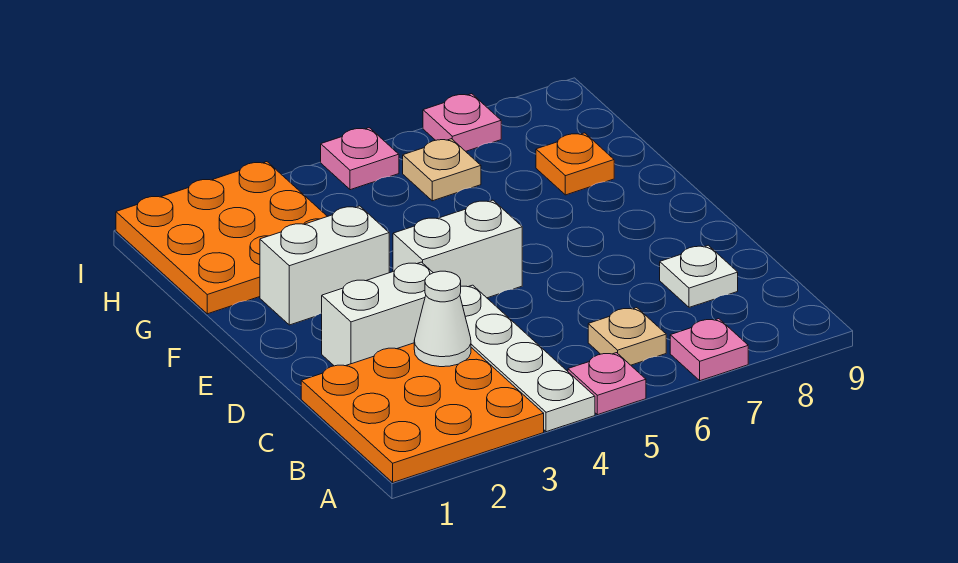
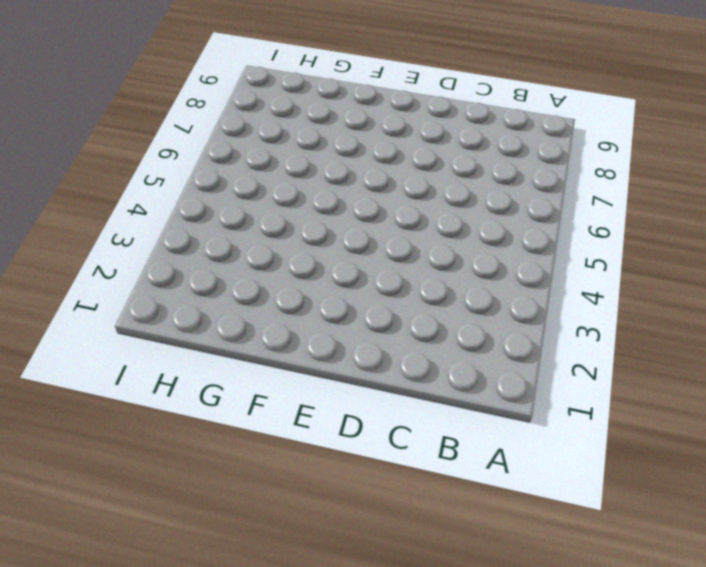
none -> orange plate A1:C3 level 1
none -> white plate A4:D4 level 1
none -> pink plate A5 level 1

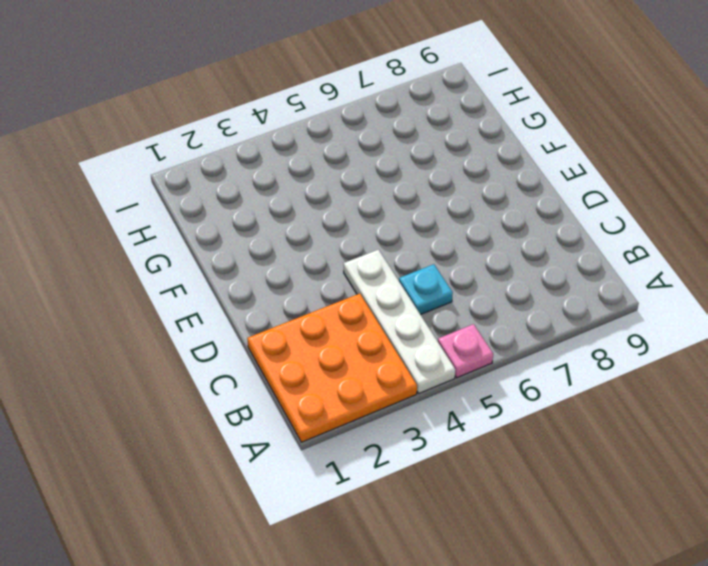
cyan plate C5 level 1 -> none
none -> pink plate A7 level 1
none -> tan plate B6 level 1
none -> white plate C8 level 1

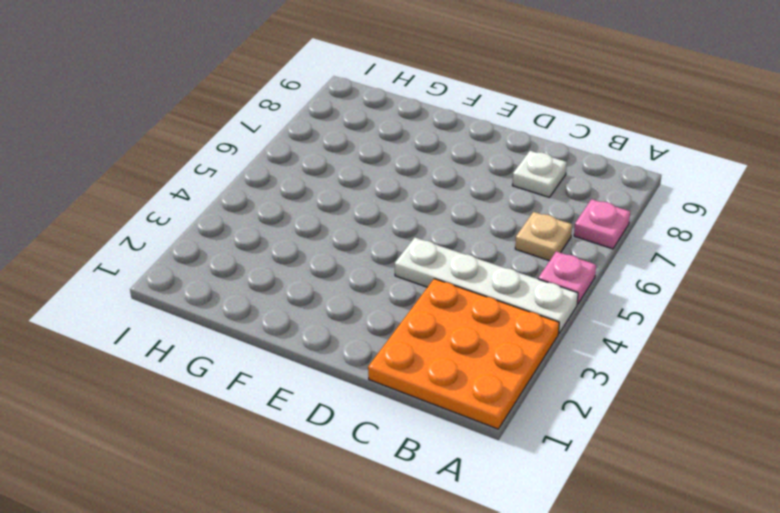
none -> white brick D2:D3 level 1
none -> white brick E4:E5 level 1
none -> white brick F2:F3 level 1

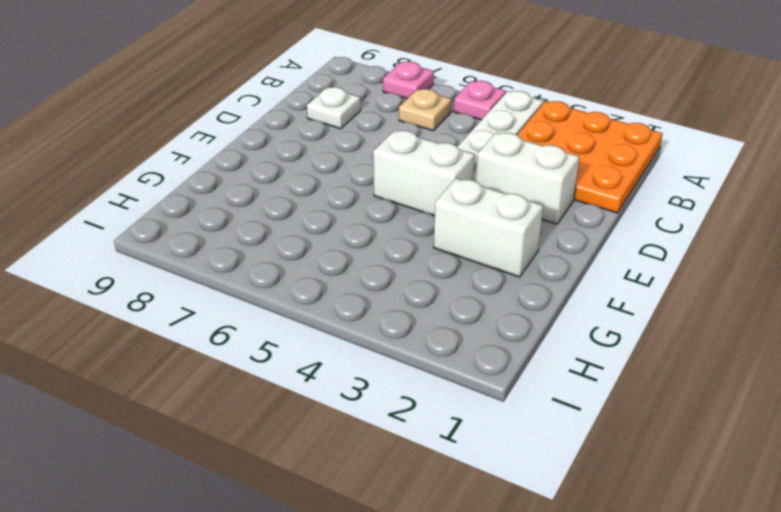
none -> orange plate G1:I3 level 1
none -> orange plate G8 level 1
none -> tan plate H6 level 1

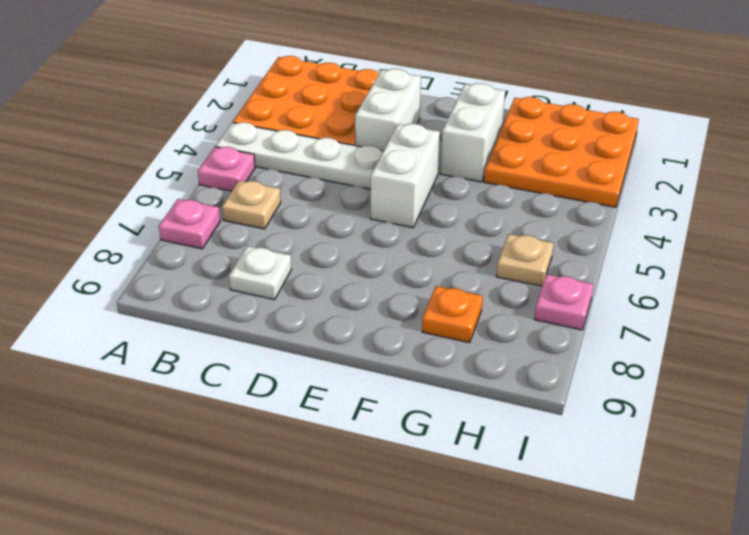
none -> pink plate I5 level 1
none -> white cone C3 level 2

